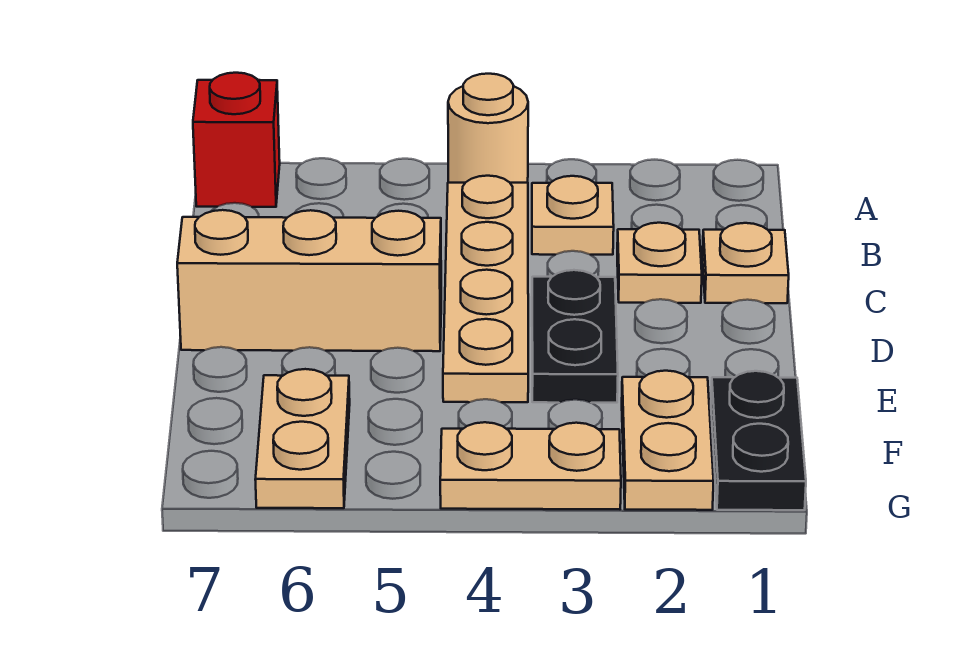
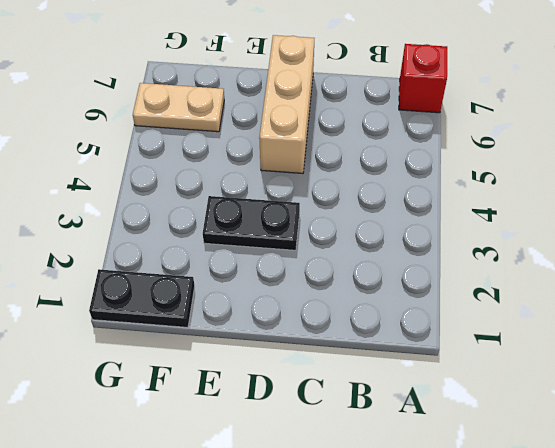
none -> tan round brick A4 level 1
none -> tan plate B3 level 1
none -> tan plate B4:E4 level 1

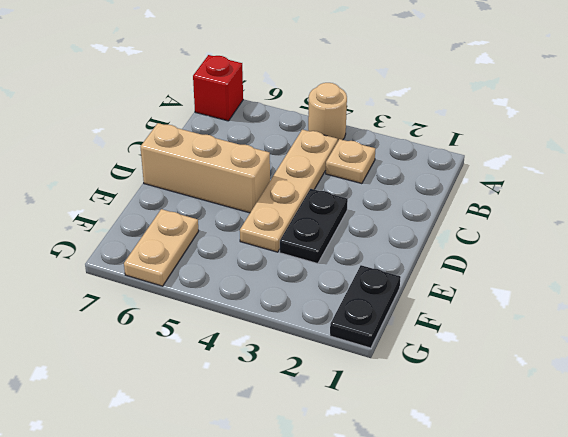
none -> tan plate C1 level 1
none -> tan plate C2 level 1
none -> tan plate F2:G2 level 1

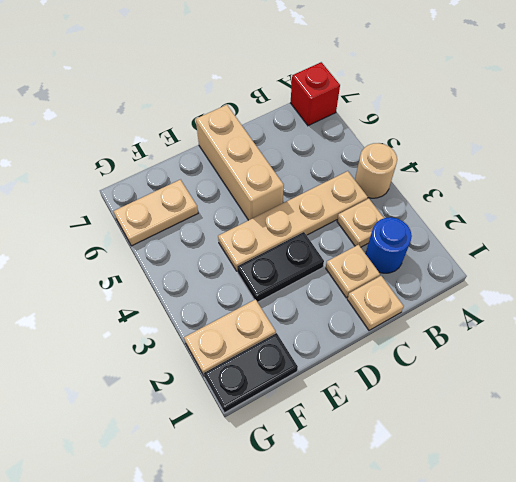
blue round brick B2 level 1 -> none
none -> tan plate G3:G4 level 1

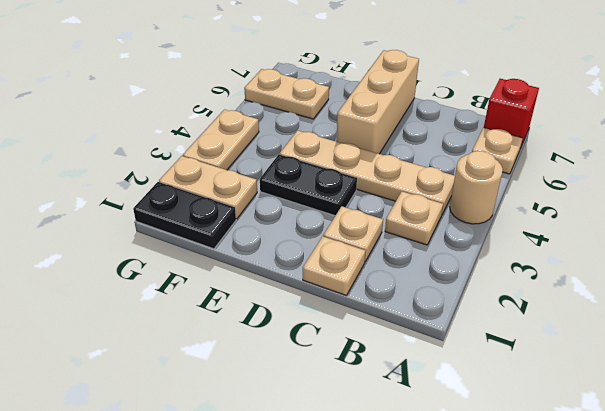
tan plate A6 level 1 -> none

